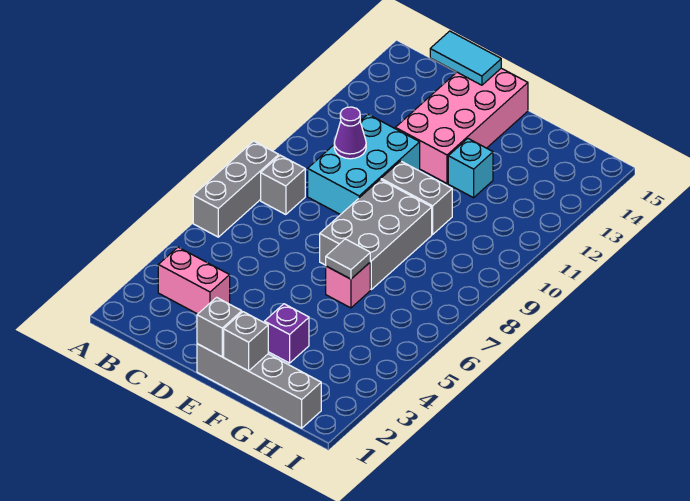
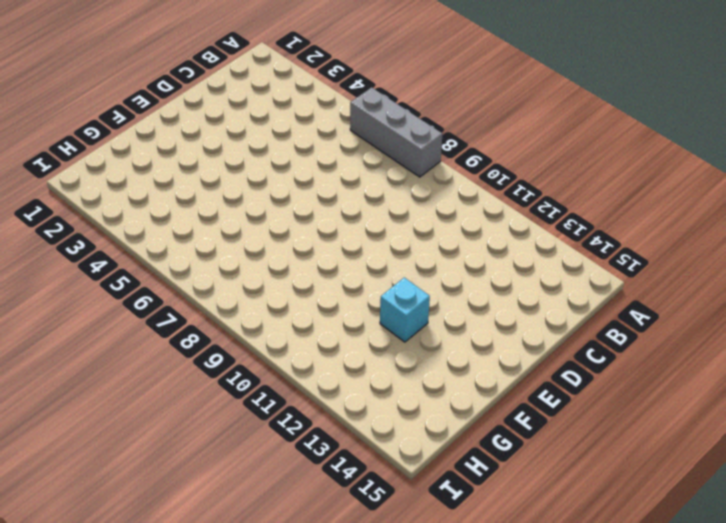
none -> pink brick B3:C3 level 1
none -> grey brick B8 level 1
none -> cyan brick C9:D11 level 1

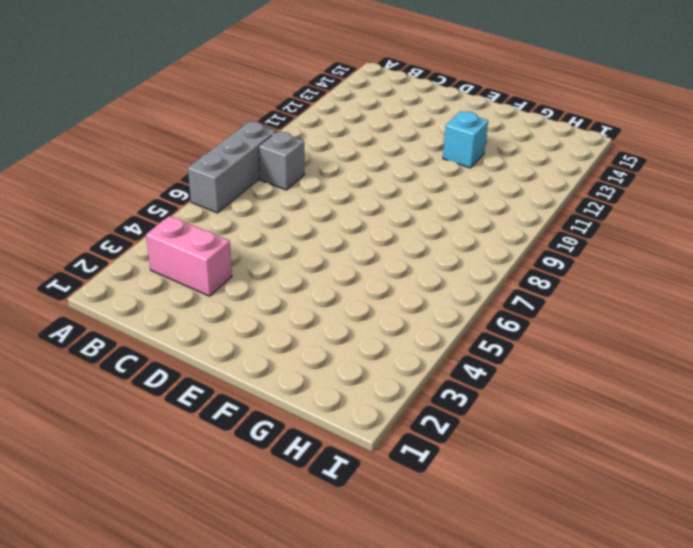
none -> cyan brick C9:D11 level 1
none -> pink brick D12:E15 level 1
none -> grey brick E1:H1 level 1

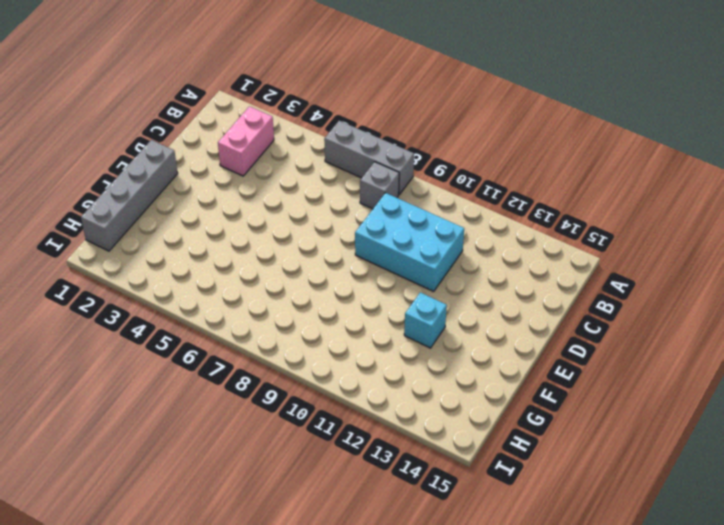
none -> pink brick D12:E15 level 1
none -> grey brick E7:F9 level 1
none -> grey brick E10:F10 level 1

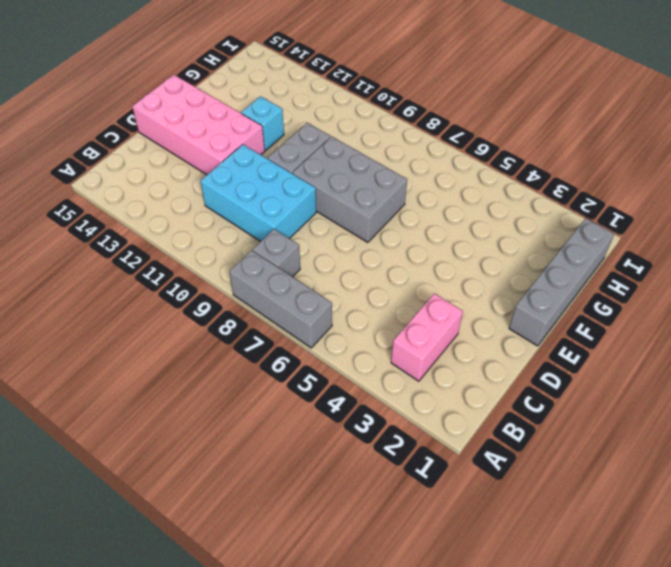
none -> purple brick F3 level 1
none -> pink brick F6 level 1
none -> purple cone C10 level 2

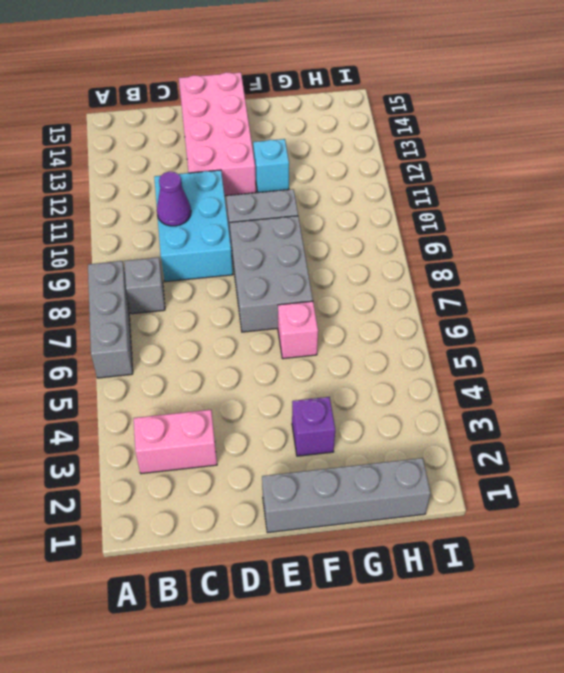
none -> cyan tile C15:D15 level 2
none -> grey brick E1 level 2
none -> grey brick F1 level 2

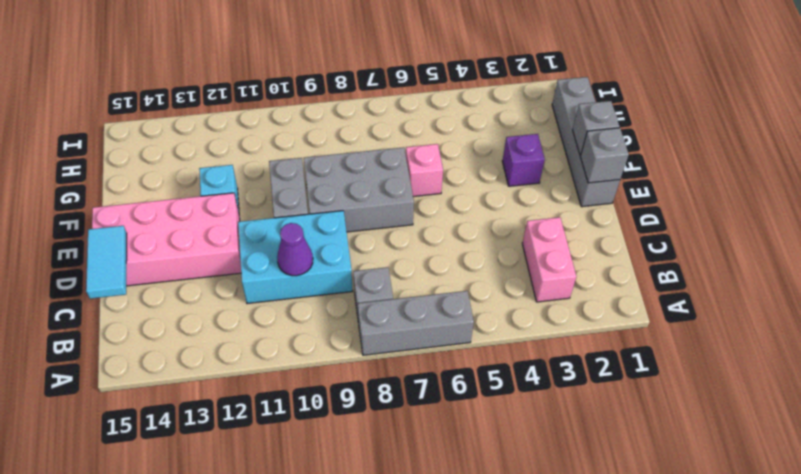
none -> grey tile F6 level 2

